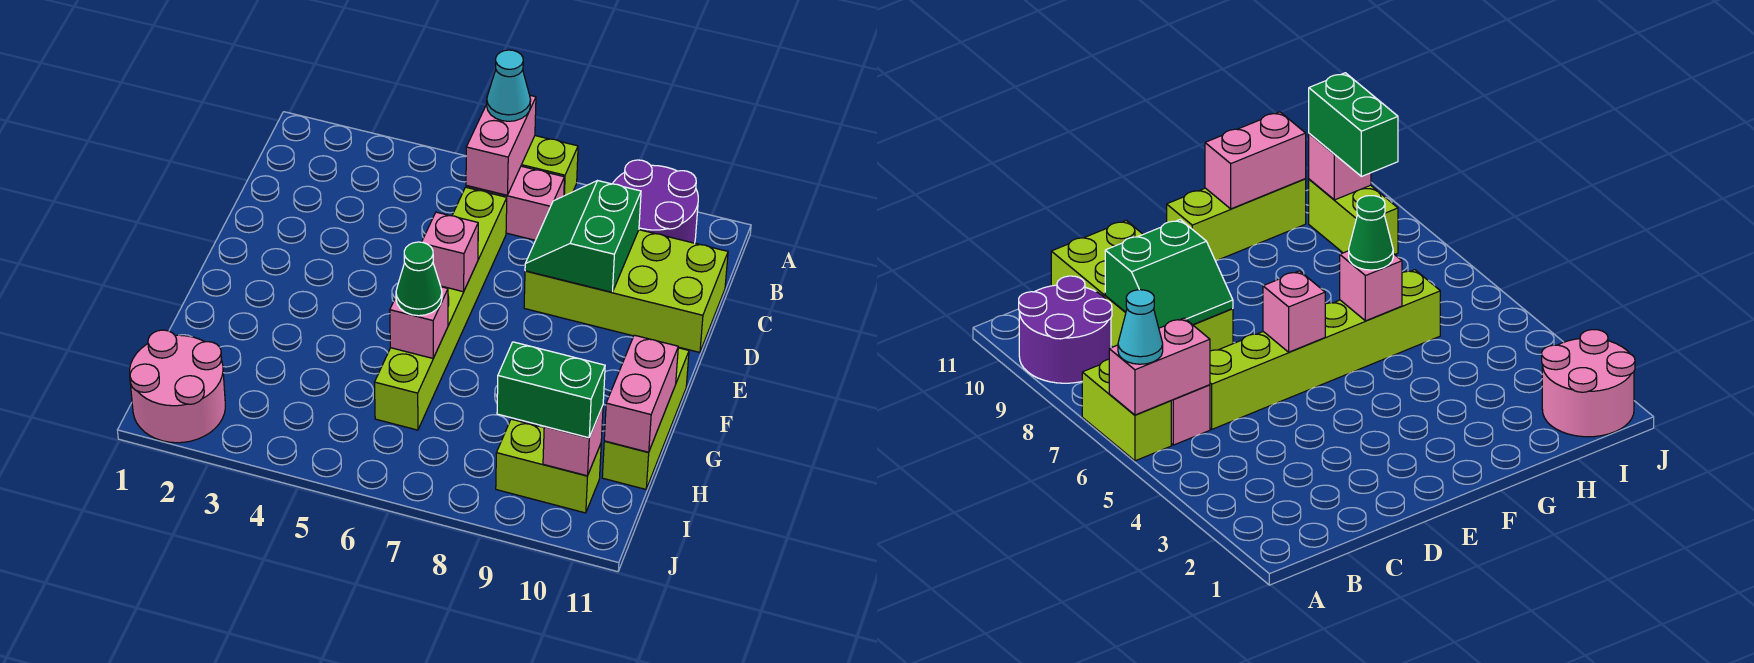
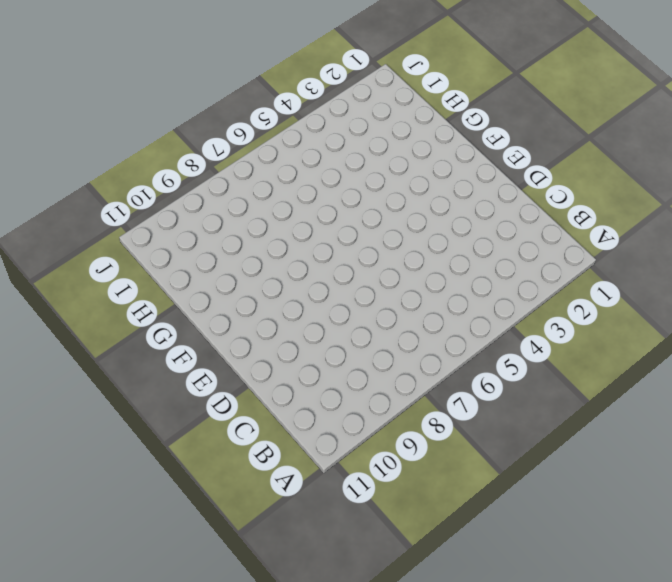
none -> lime brick A6:A7 level 1
none -> purple round brick A9:B10 level 1
none -> pink brick B6:B7 level 1

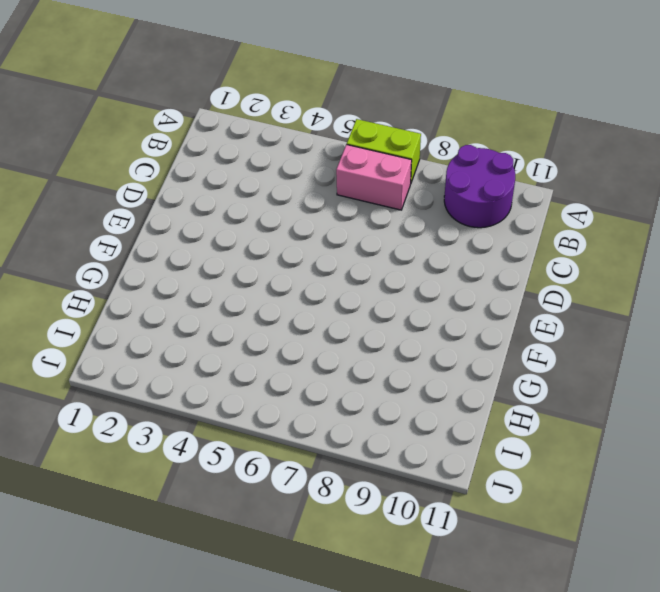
none -> lime brick C6:H6 level 1
none -> lime brick C8:D11 level 1
none -> lime brick F11:H11 level 1

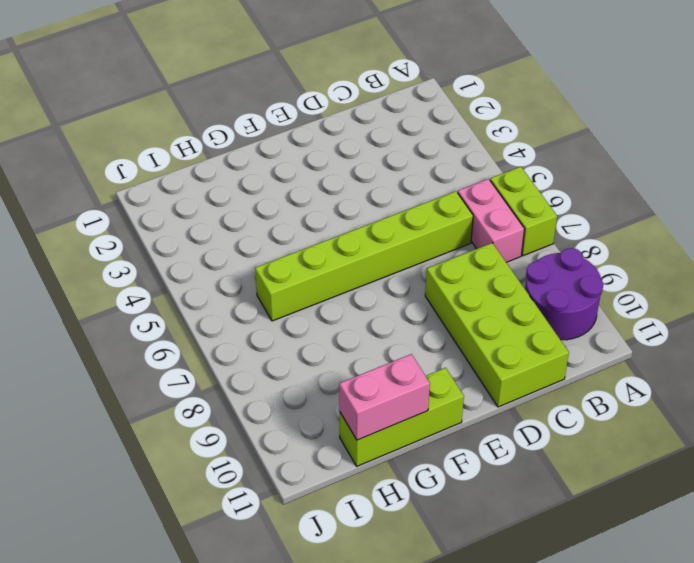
none -> pink round brick I1:J2 level 1
none -> lime brick I9:I10 level 1
none -> pink brick A6:B6 level 2

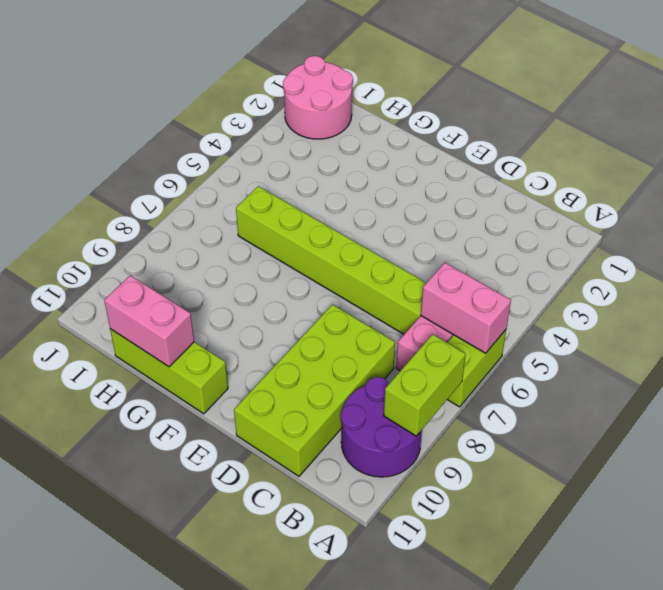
lime brick A8:A9 level 2 -> lime brick I9:I10 level 1
none -> green slope C8:D9 level 2 top 9
none -> pink brick E6 level 2
none -> pink brick G6 level 2

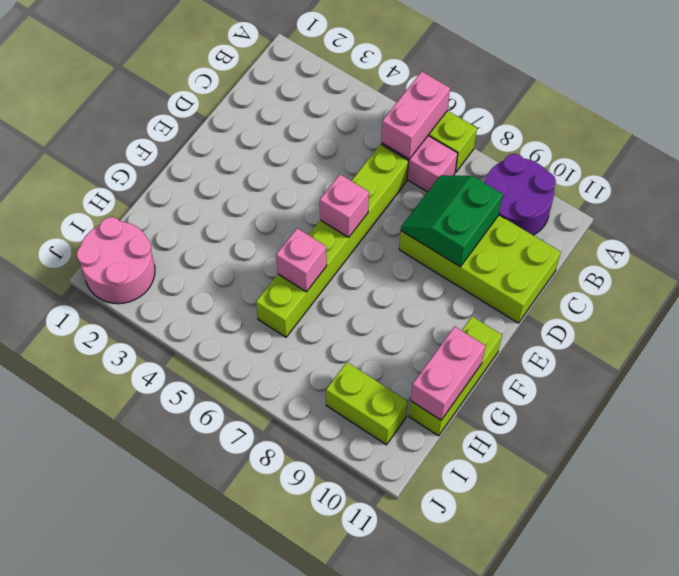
none -> pink brick I10 level 2
none -> cyan cone A6 level 3
none -> green cone G6 level 3

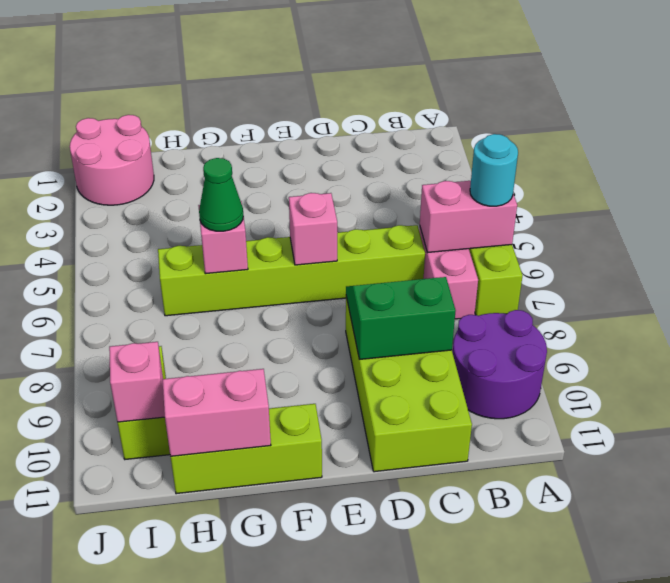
cyan round brick A6 level 3 -> cyan cone A6 level 3
none -> green brick I9:I10 level 3

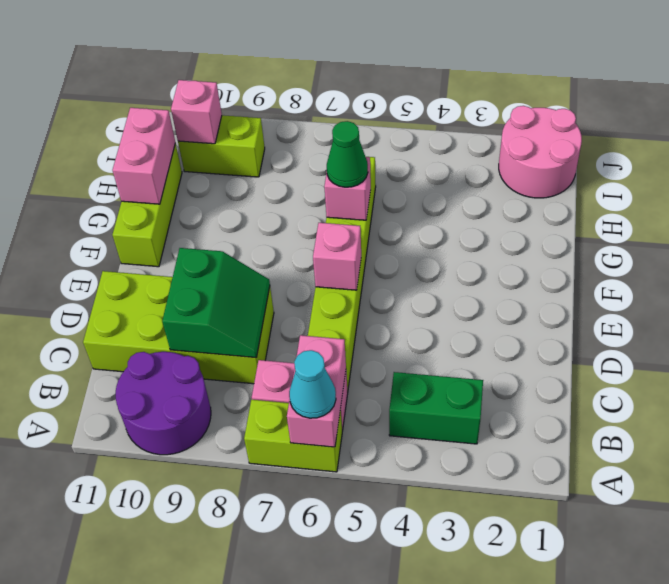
green brick B3:B4 level 1 -> green brick I9:I10 level 3

